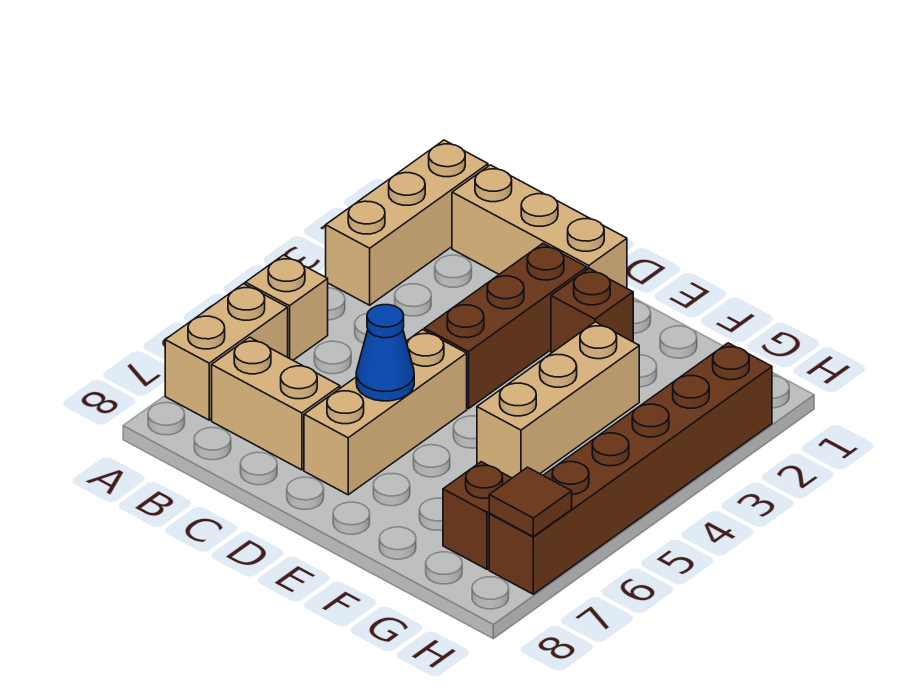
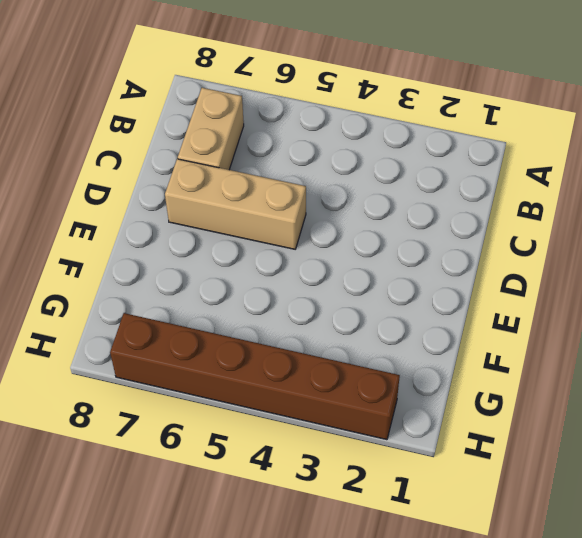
none -> tan brick A1:A3 level 1
none -> tan brick A5 level 1
none -> tan brick A6:A7 level 1

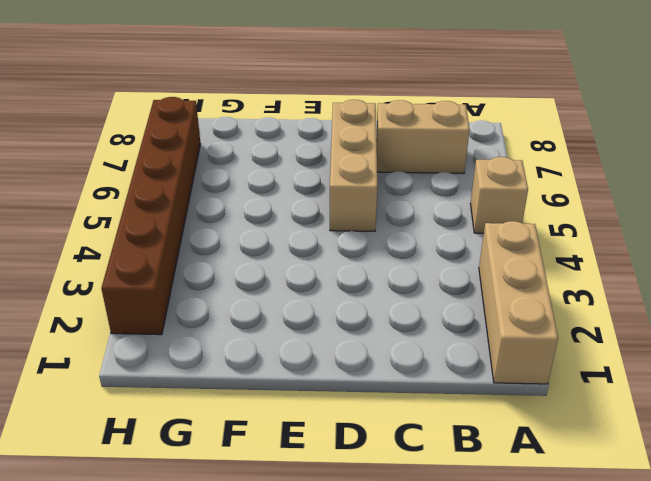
none -> tan brick A6:A7 level 1
none -> tan brick B1:D1 level 1
none -> brown brick D2:D4 level 1

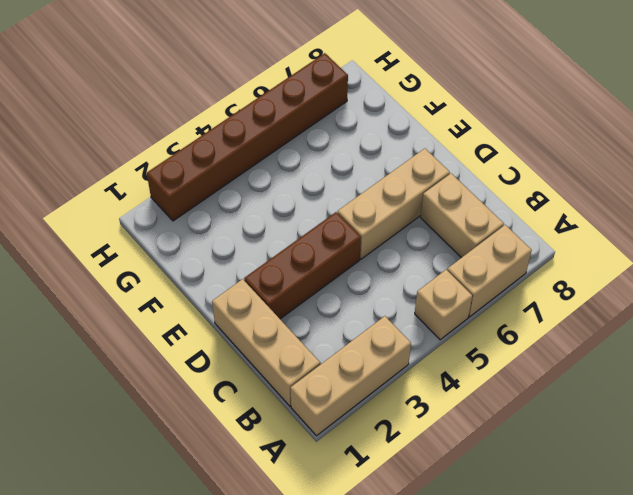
none -> brown brick E2 level 1
none -> tan brick F3:F5 level 1
none -> brown brick G7 level 1

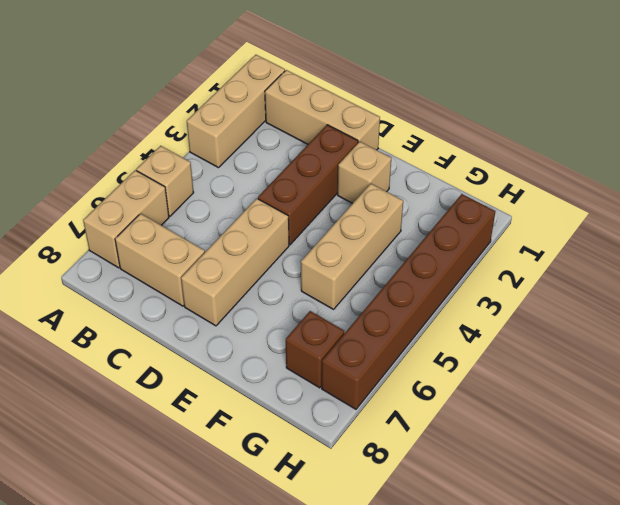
tan brick E2 level 1 -> brown brick E2 level 1
none -> blue cone D6 level 2
none -> brown tile H7 level 2

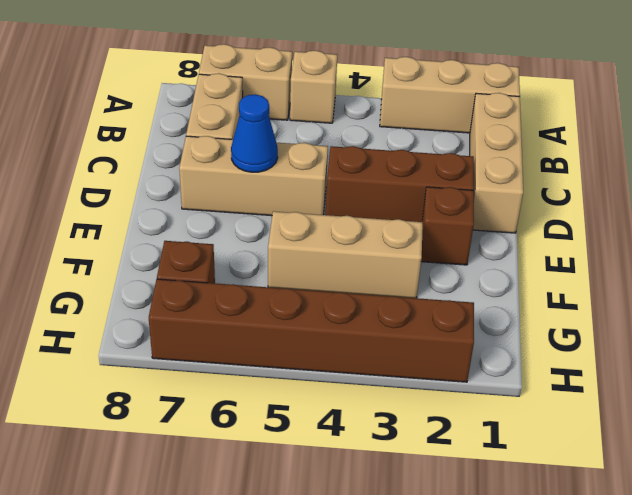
none -> brown tile H7 level 2

